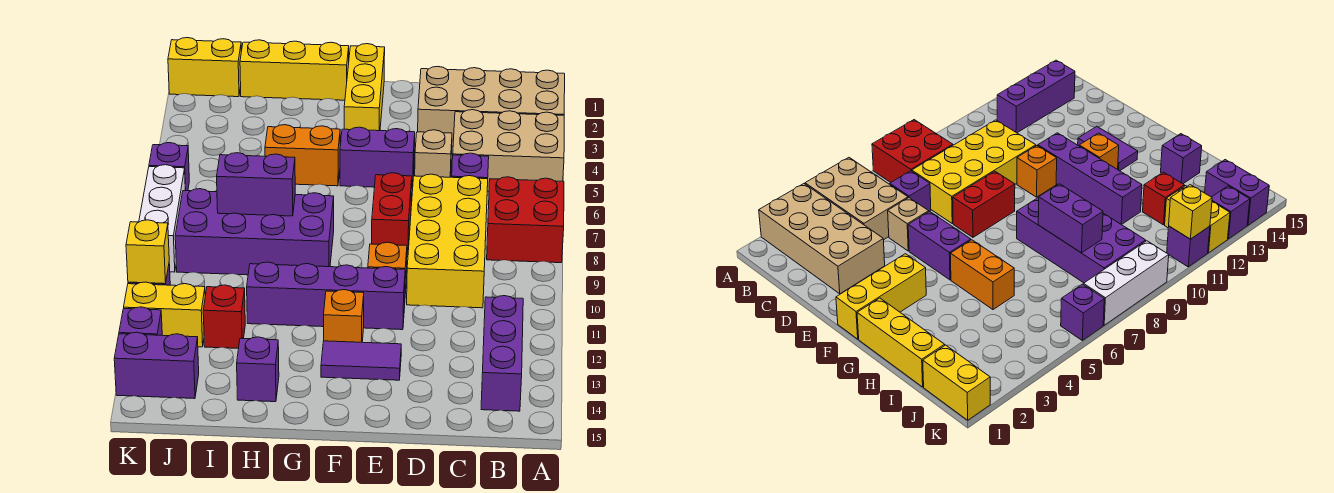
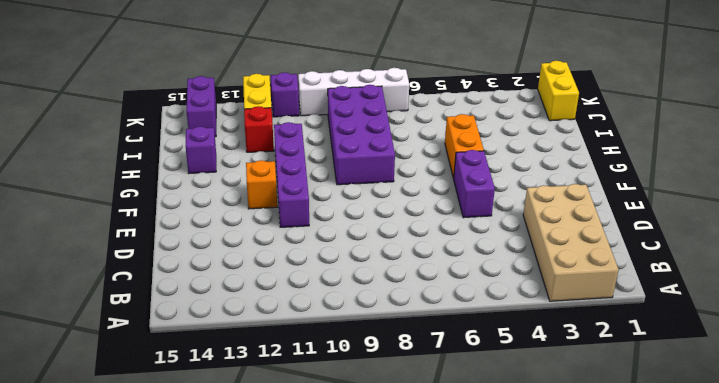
white brick K7:K10 level 1 -> white brick K7:K9 level 1
none -> tan brick A4:C5 level 1
none -> red brick A7:B8 level 1
none -> purple brick B12:B14 level 1

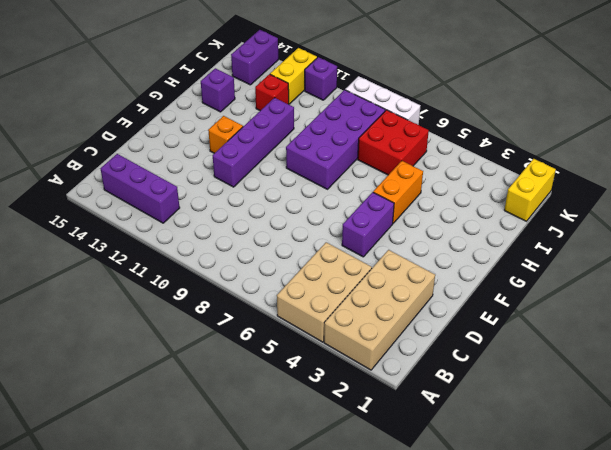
red brick I6:J7 level 1 -> red brick A7:B8 level 1
none -> purple brick C6 level 1
none -> yellow brick C7:D10 level 1
none -> tan brick D5 level 1

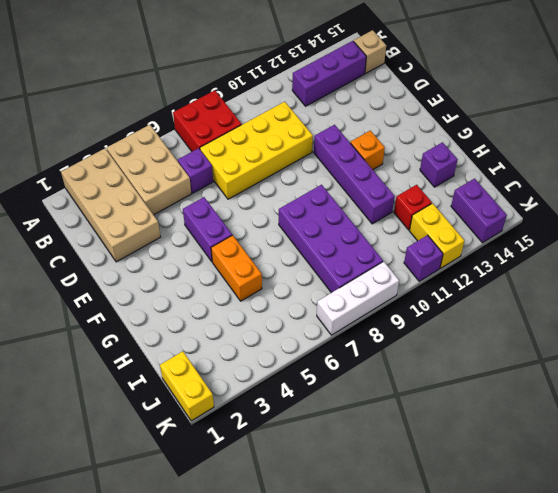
tan brick B15 level 1 -> tan brick D5 level 1
none -> red brick E7:E8 level 1
none -> orange brick E10 level 1
none -> purple tile E13:F13 level 1

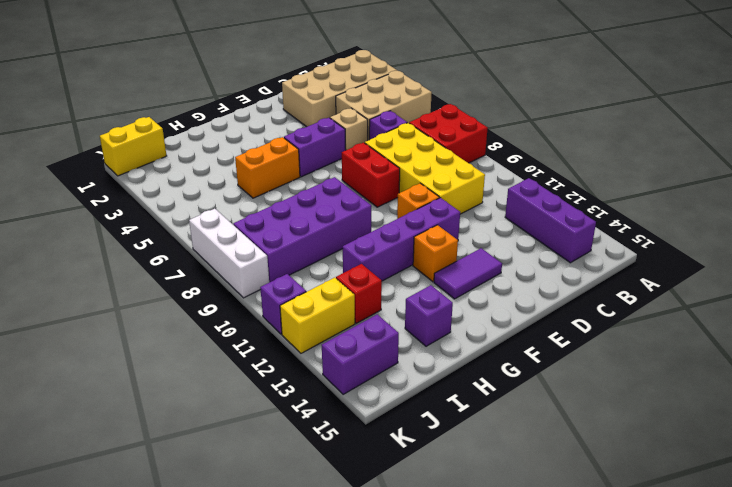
none -> yellow brick F1:F3 level 1
none -> yellow brick G1:I1 level 1
none -> purple brick K6 level 1

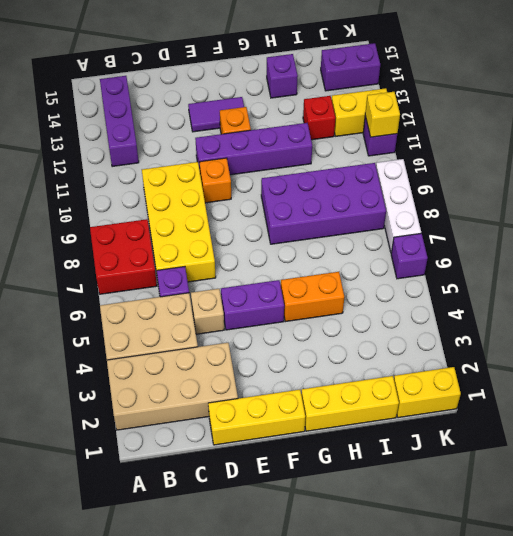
yellow brick D1:F1 level 1 -> yellow brick F1:F3 level 1
none -> red brick E7:E8 level 1
none -> purple brick K13 level 1
none -> purple brick H8:I8 level 2

